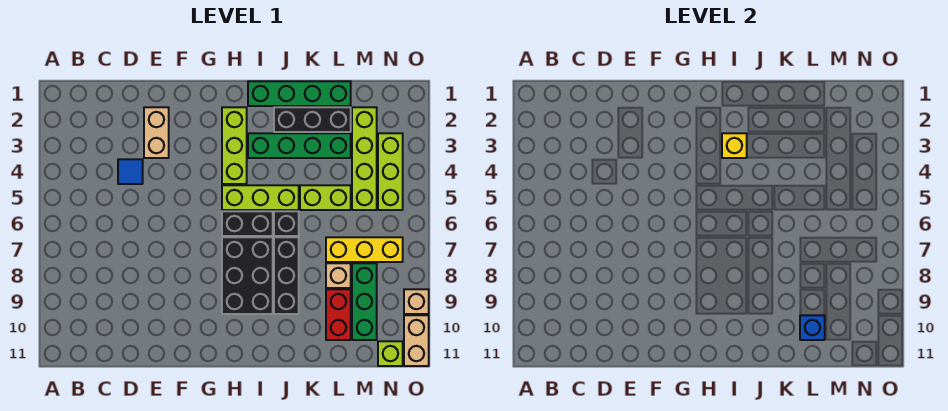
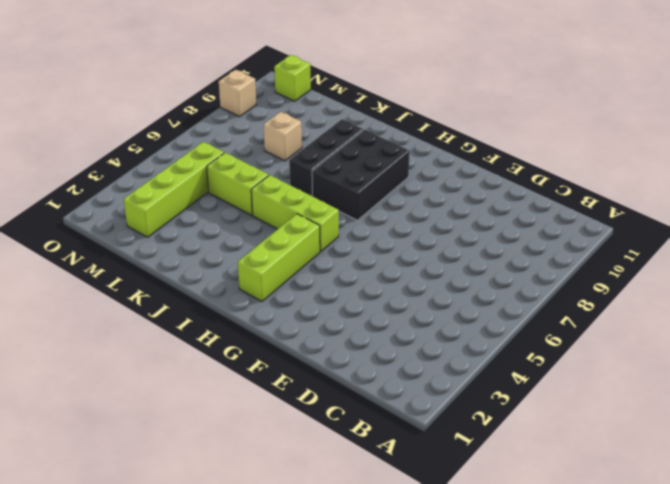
none -> blue tile D4 level 1
none -> tan brick E2:E3 level 1
none -> black brick H6:I6 level 1

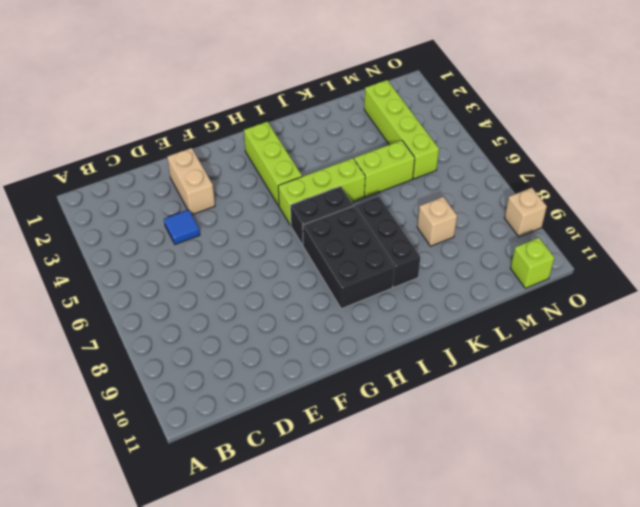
none -> green brick I1:L1 level 1
none -> green brick I3:L3 level 1
none -> black brick J2:L2 level 1

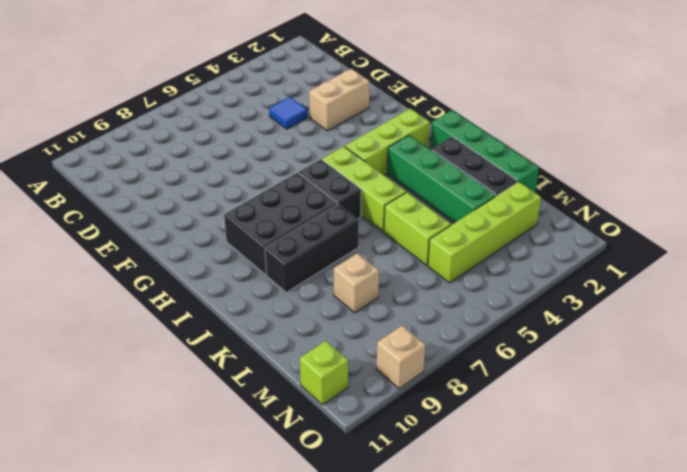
none -> black brick J6 level 1
none -> yellow brick L7:N7 level 1
none -> red brick L9:L10 level 1

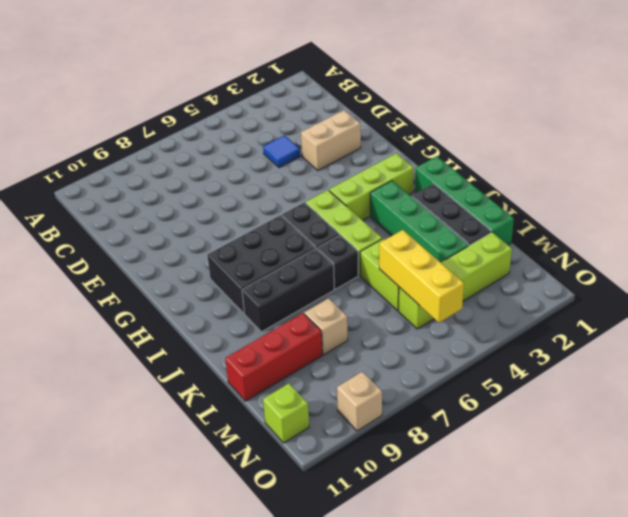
yellow brick L5:N5 level 2 -> yellow brick L7:N7 level 1
red brick L9:L11 level 1 -> red brick L9:L10 level 1
none -> green brick M8:M10 level 1
none -> lime brick N3:N5 level 1
none -> tan brick O10:O11 level 1

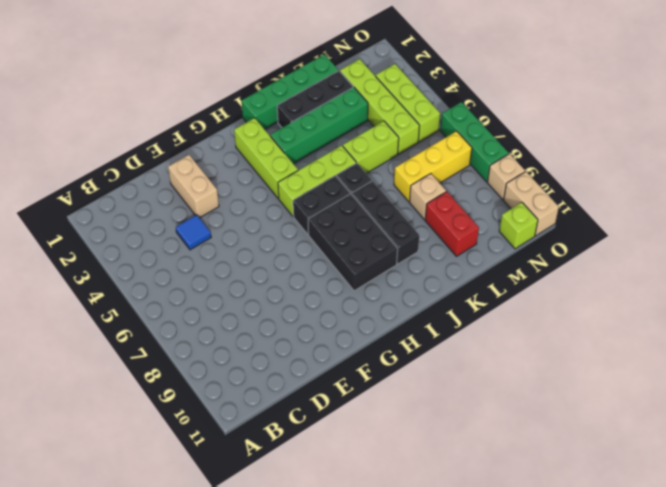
green brick O6:O8 level 1 -> green brick M8:M10 level 1
none -> yellow brick I3 level 2
none -> blue brick L10 level 2

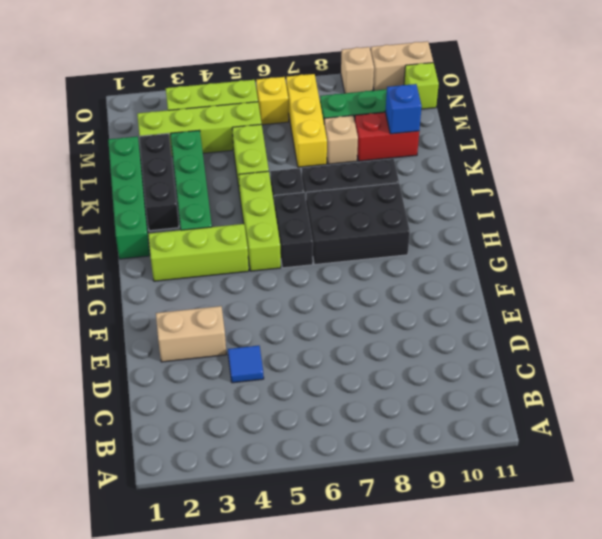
yellow brick N6 level 1 -> yellow brick I3 level 2

